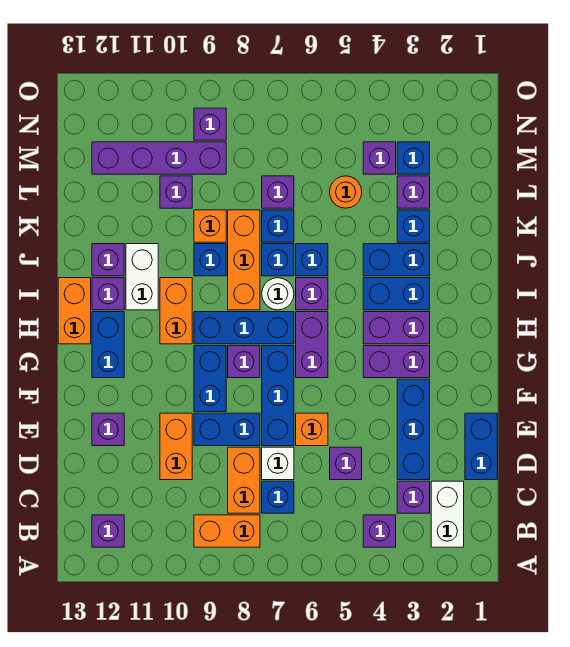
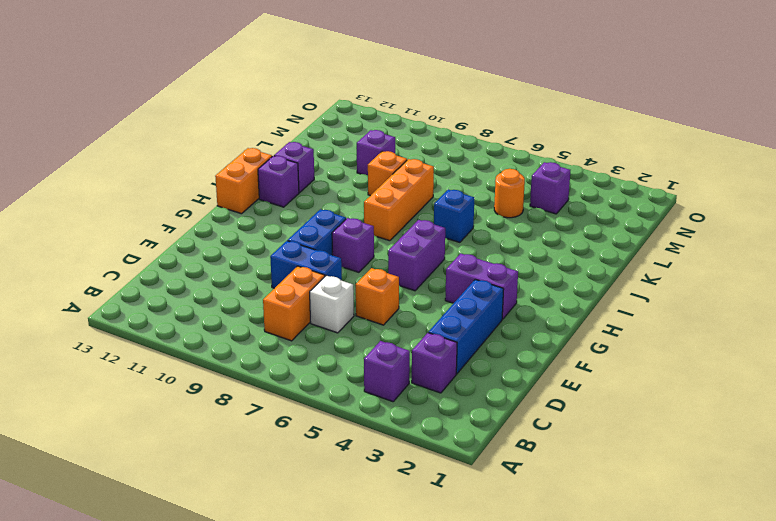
none -> white brick B2:C2 level 1
none -> orange brick B8:B9 level 1
none -> purple brick B12 level 1
none -> blue brick C7 level 1

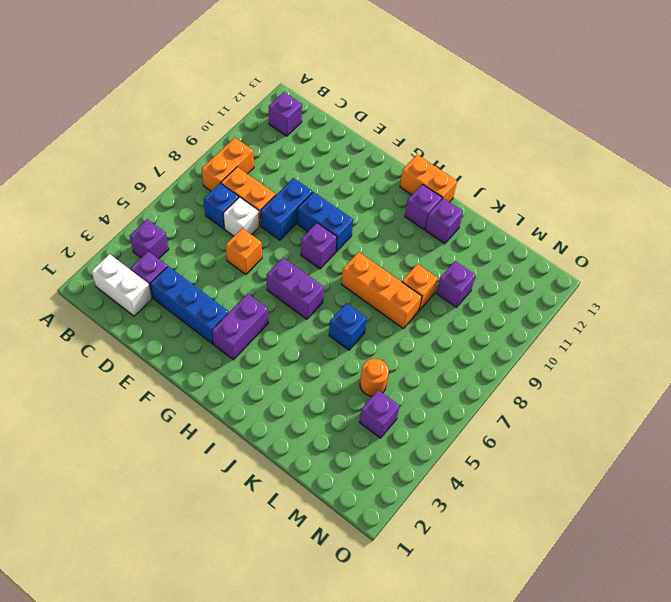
none -> blue brick D1:E1 level 1
none -> purple brick D5 level 1
none -> orange brick D10:E10 level 1
none -> blue brick E7:G7 level 1

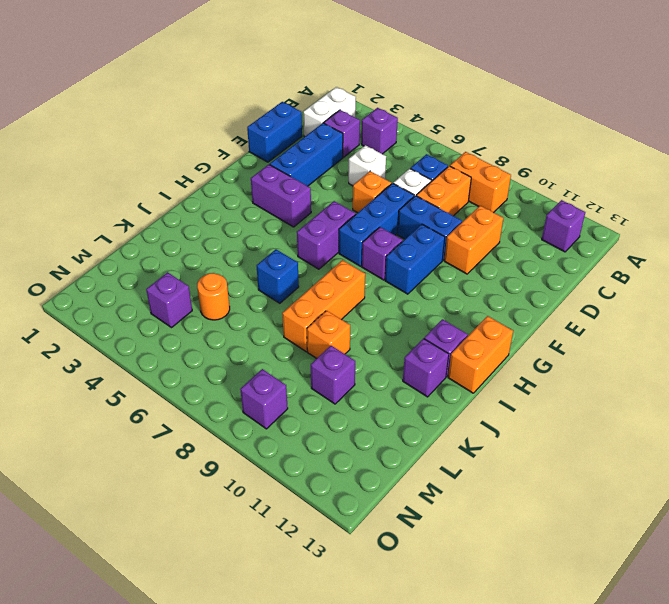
white brick D5 level 1 -> purple brick D5 level 1
none -> purple brick E12 level 1
none -> blue brick G12:H12 level 1
none -> purple brick H3:H4 level 1
none -> blue brick H7:H9 level 1

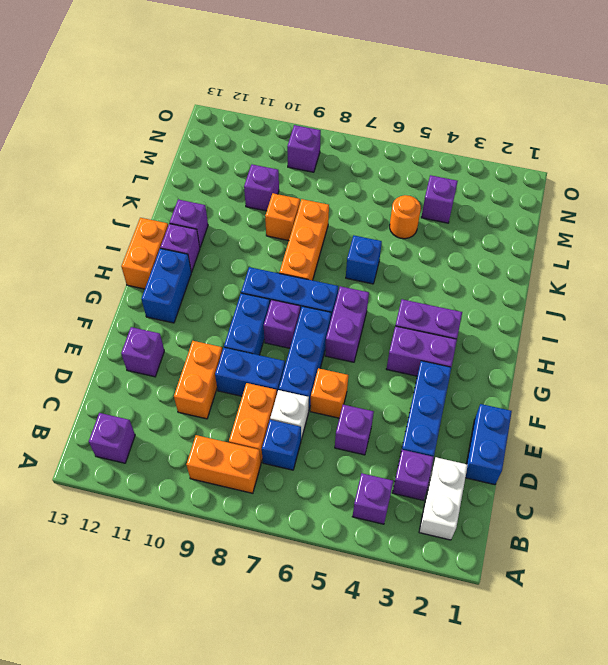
none -> orange brick H10:I10 level 1
none -> blue brick I3:I4 level 1
none -> purple brick I6 level 1
none -> white round brick I7 level 1

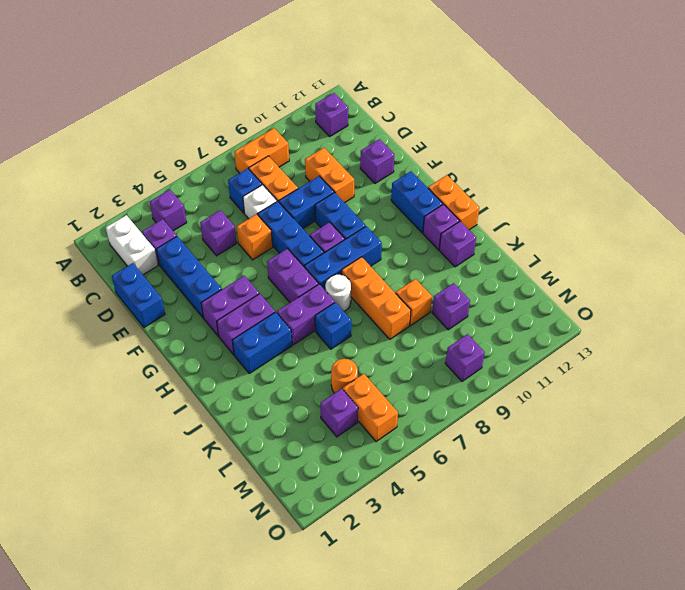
purple brick I5:I6 level 1 -> purple brick I6 level 1
orange brick M5:N5 level 1 -> orange brick H10:I10 level 1
none -> white brick I11:J11 level 1
none -> blue brick J3:J4 level 1
none -> blue brick J7 level 1
none -> blue brick J9 level 1

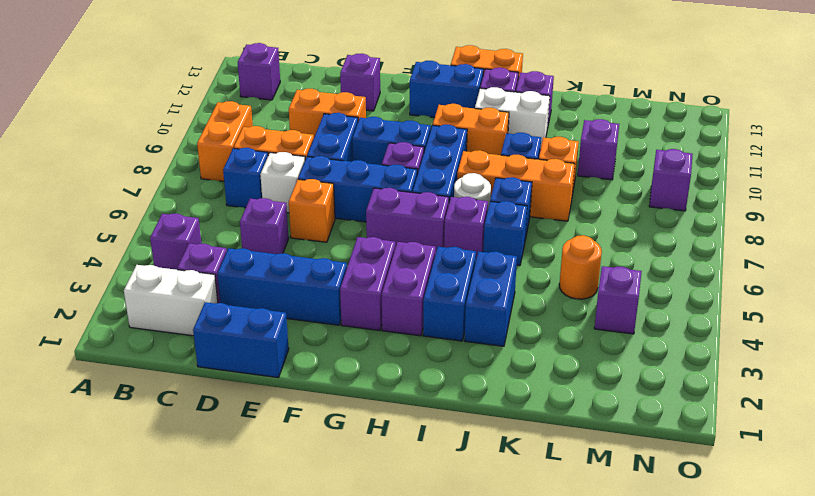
none -> blue brick K3 level 1
none -> blue brick K7 level 1
none -> purple brick L3 level 1
none -> purple brick L7 level 1

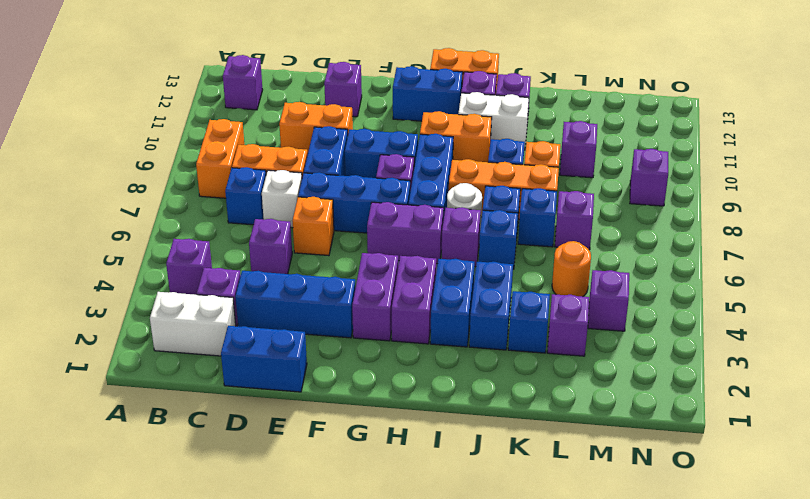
none -> blue brick M3 level 1
none -> purple brick M9:M12 level 1

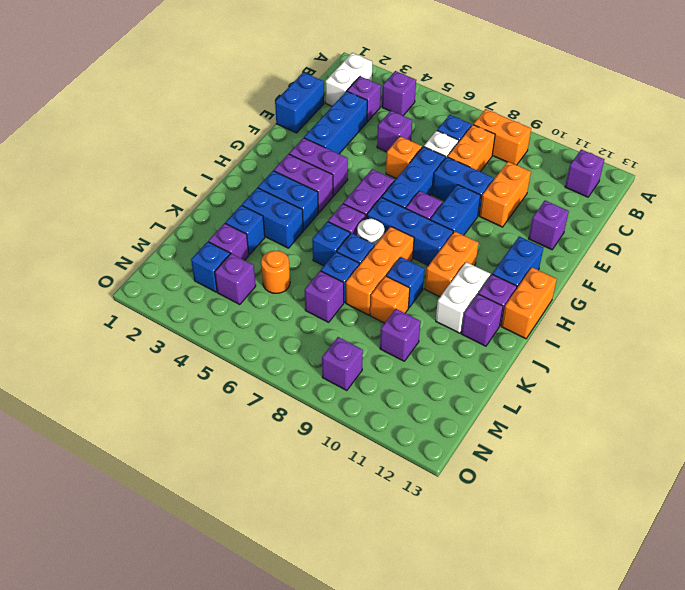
none -> purple brick M9:M12 level 1

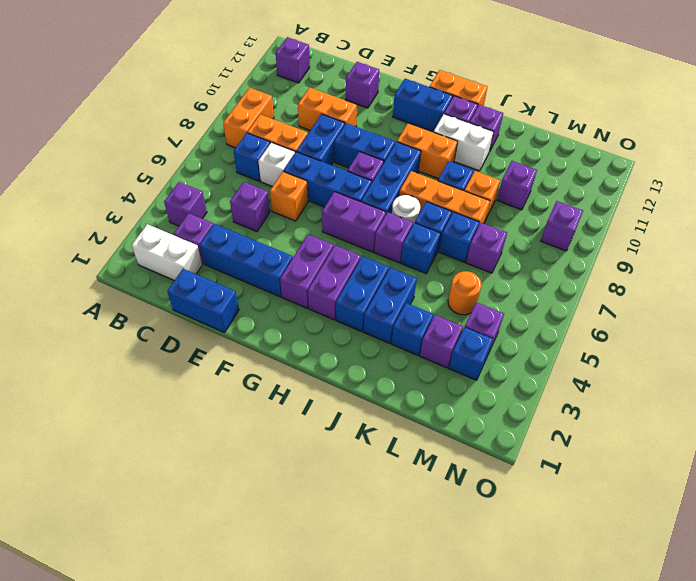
none -> purple brick M9:M12 level 1

